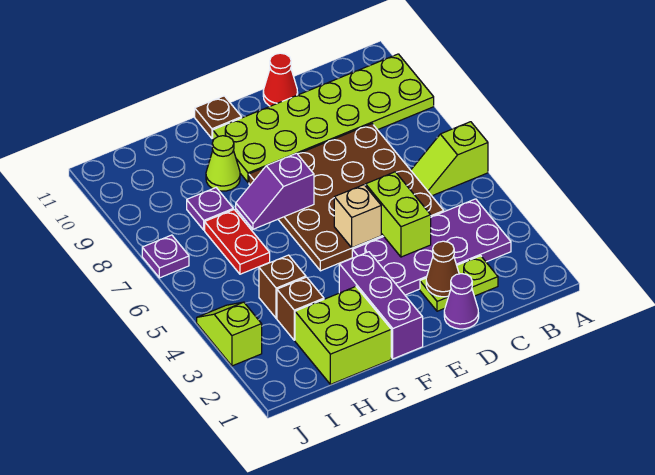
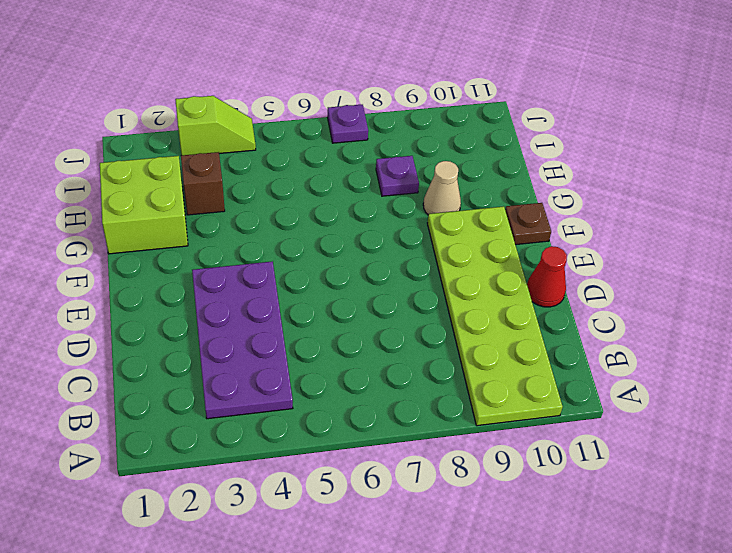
tan cone G9 level 1 -> lime cone G9 level 1
none -> lime slope A6:B6 level 1 top A
none -> lime plate C2:D2 level 1
none -> brown plate C5:F8 level 1

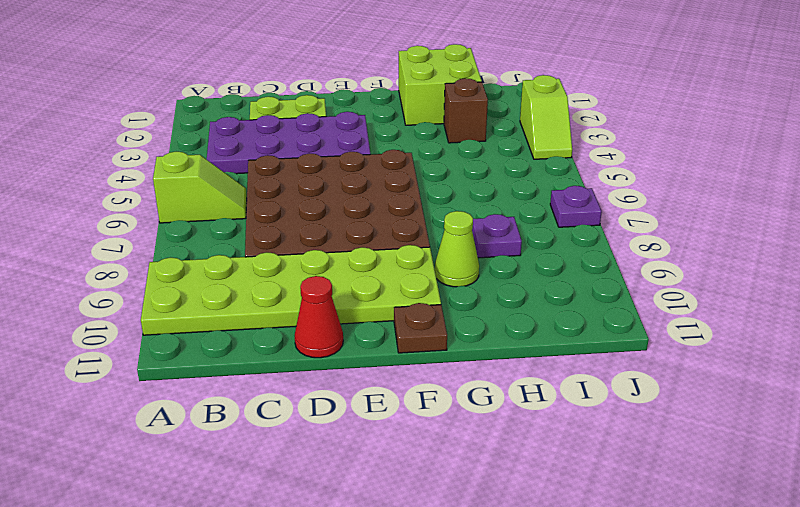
none -> purple cone D1 level 1
none -> purple brick F1:F3 level 1
none -> brown brick H4 level 1

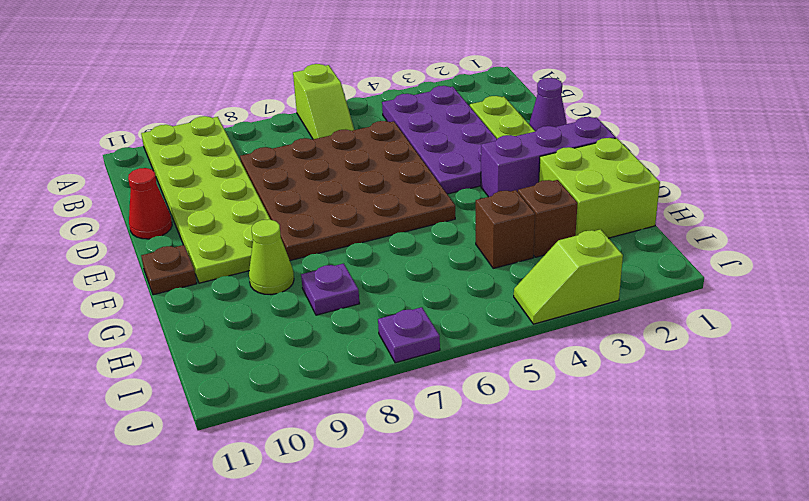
none -> red plate H6:H7 level 1
none -> brown cone D2 level 2
none -> lime brick D4:D5 level 2

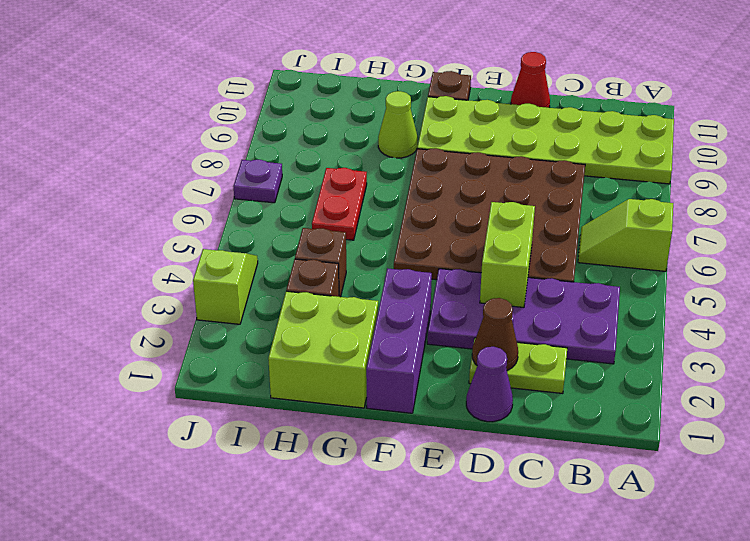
none -> purple plate H8 level 1
none -> tan brick E5 level 2
none -> purple slope F7:G7 level 2 top F

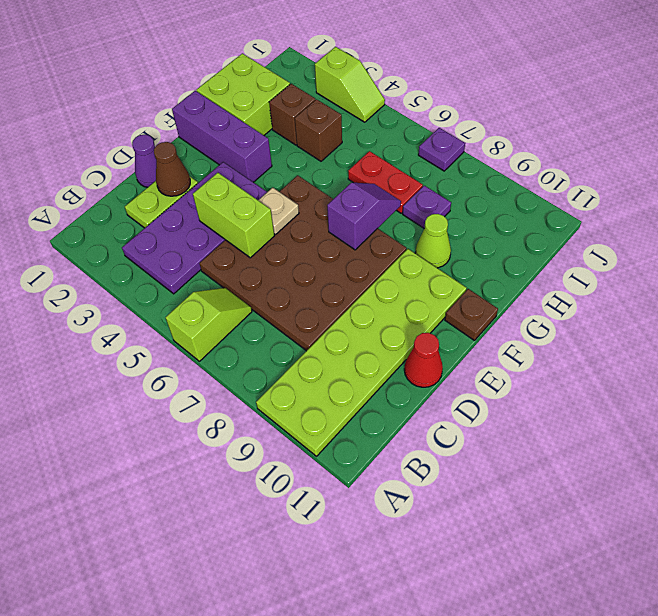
tan plate E5 level 2 -> tan brick E5 level 2

